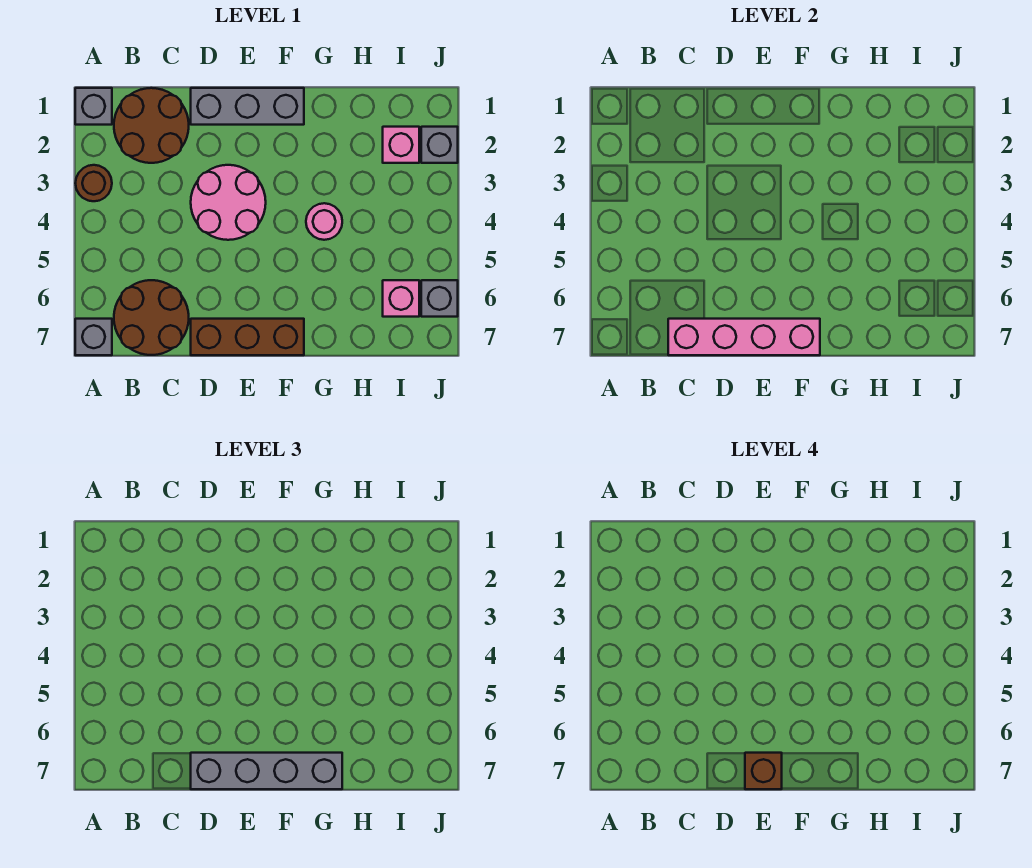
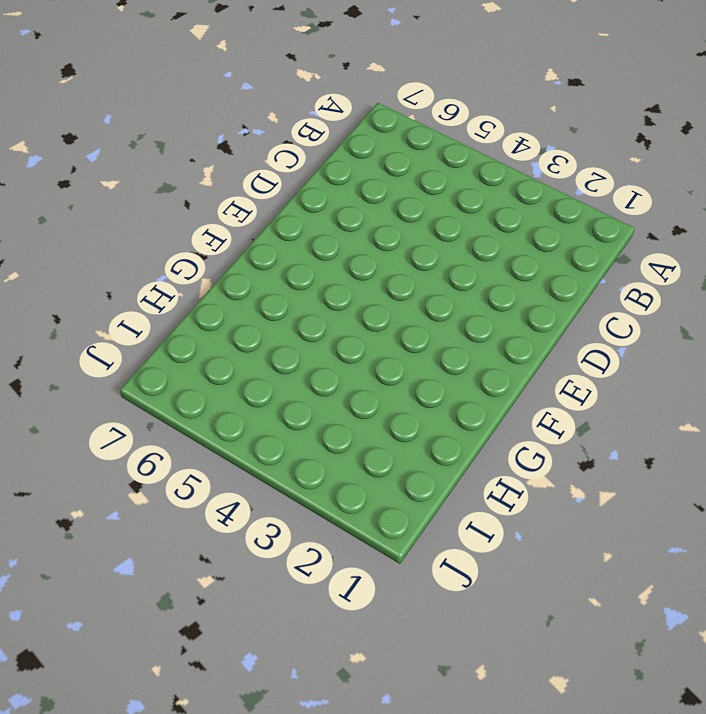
none -> grey brick A1 level 1
none -> brown round brick A3 level 1
none -> grey brick A7 level 1

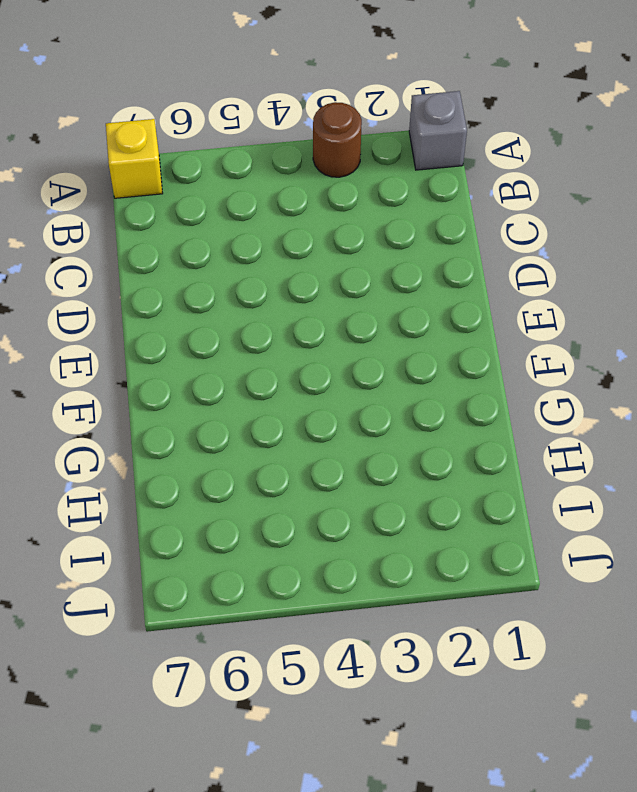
yellow brick A7 level 1 -> grey brick A7 level 1
none -> brown round brick B1:C2 level 1
none -> brown round brick B6:C7 level 1
none -> grey brick D1:F1 level 1

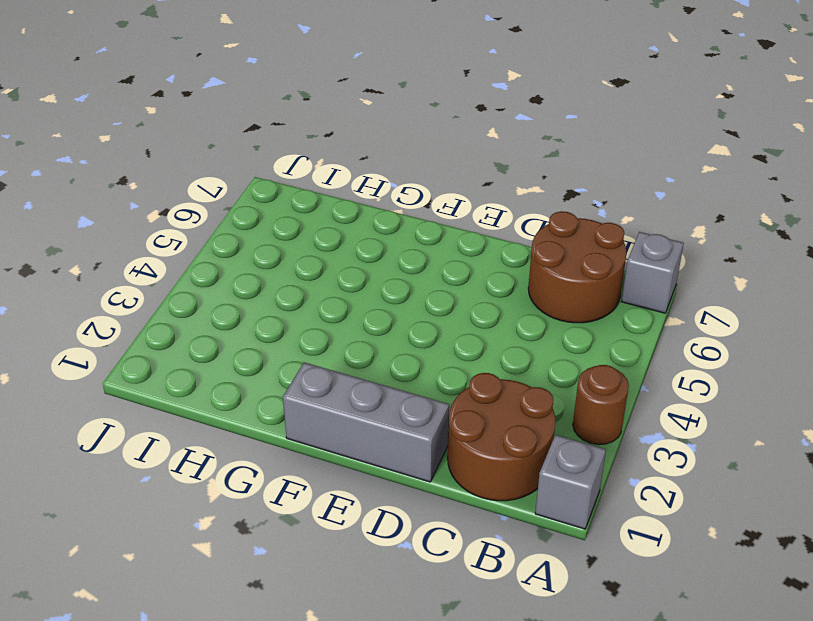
none -> pink round brick D3:E4 level 1
none -> brown brick D7:F7 level 1
none -> pink round brick G4 level 1

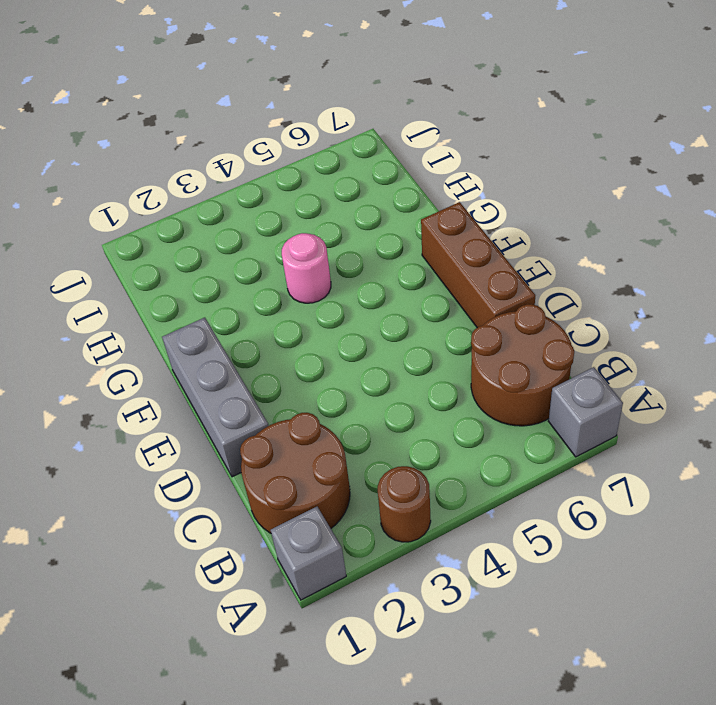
none -> pink round brick D3:E4 level 1
none -> pink brick I2 level 1
none -> pink brick I6 level 1

